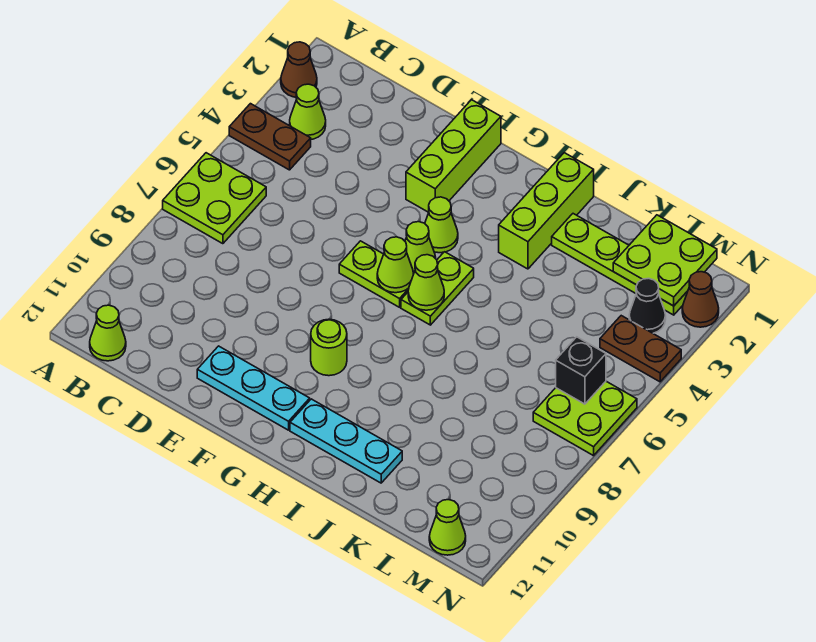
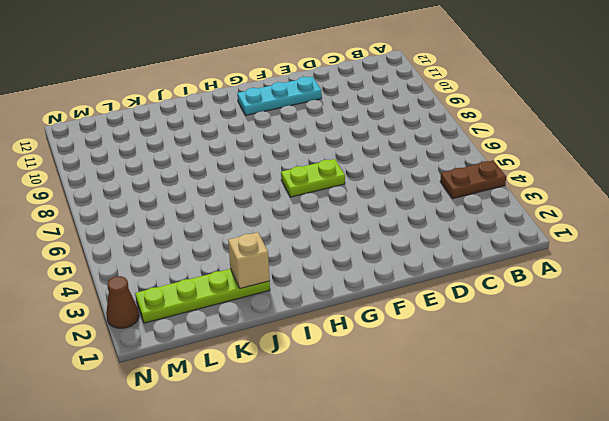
tan brick J2 level 2 -> none
none -> brown cone A2 level 1
none -> lime plate A6:B7 level 1
none -> lime cone B3 level 1

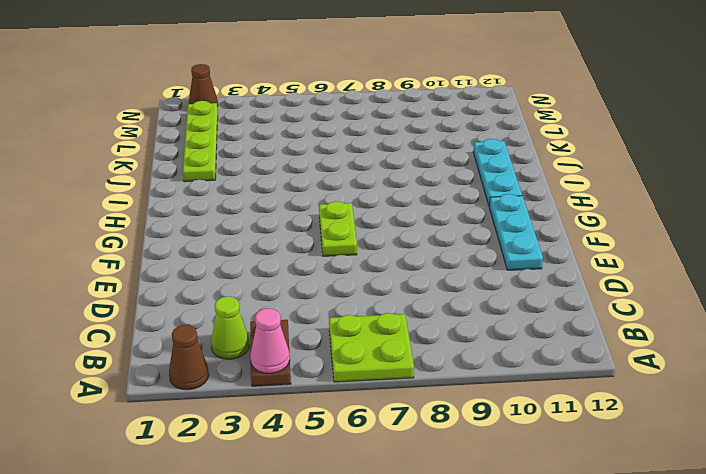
pink cone A4 level 2 -> none
none -> lime cone B12 level 1
none -> lime brick F1:F3 level 1
none -> lime cone G4 level 1

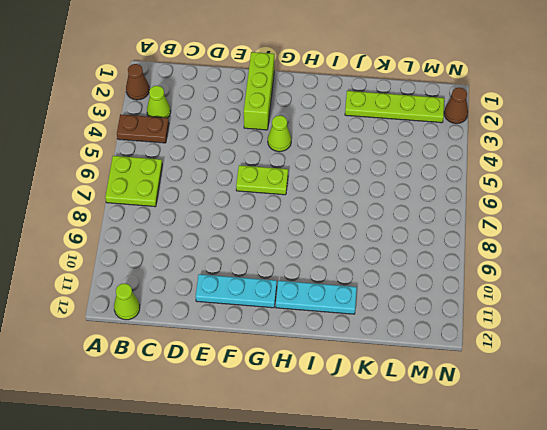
none -> lime cone G5 level 1
none -> lime round brick G9 level 1
none -> lime plate H5:H6 level 1

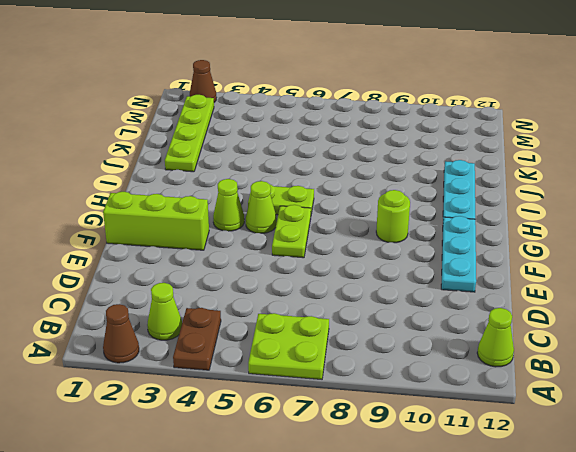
none -> lime brick I1:I3 level 1
none -> black cone M3 level 1
none -> brown plate M4:N4 level 1

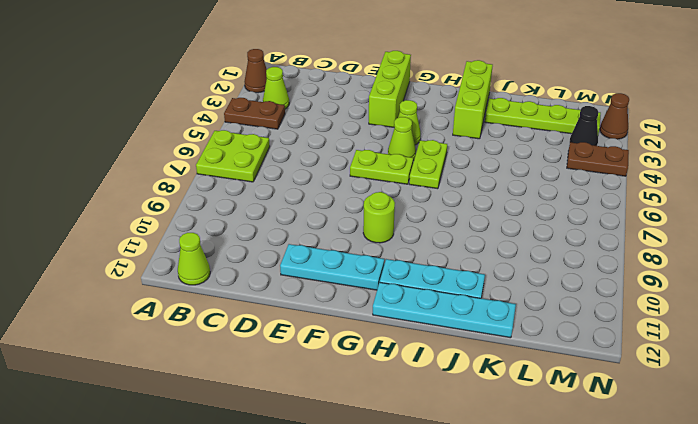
cyan plate H12:K12 level 1 -> none
none -> lime plate M6:N7 level 1
none -> lime cone M12 level 1
none -> lime cone G6 level 2

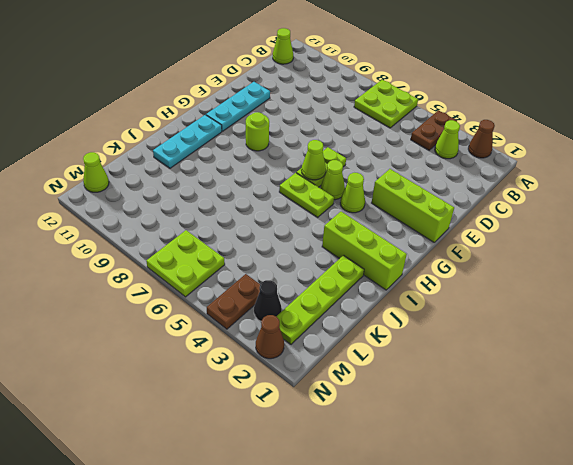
none -> lime cone H6 level 2
none -> lime plate L1:M2 level 2
none -> black brick M6 level 2

